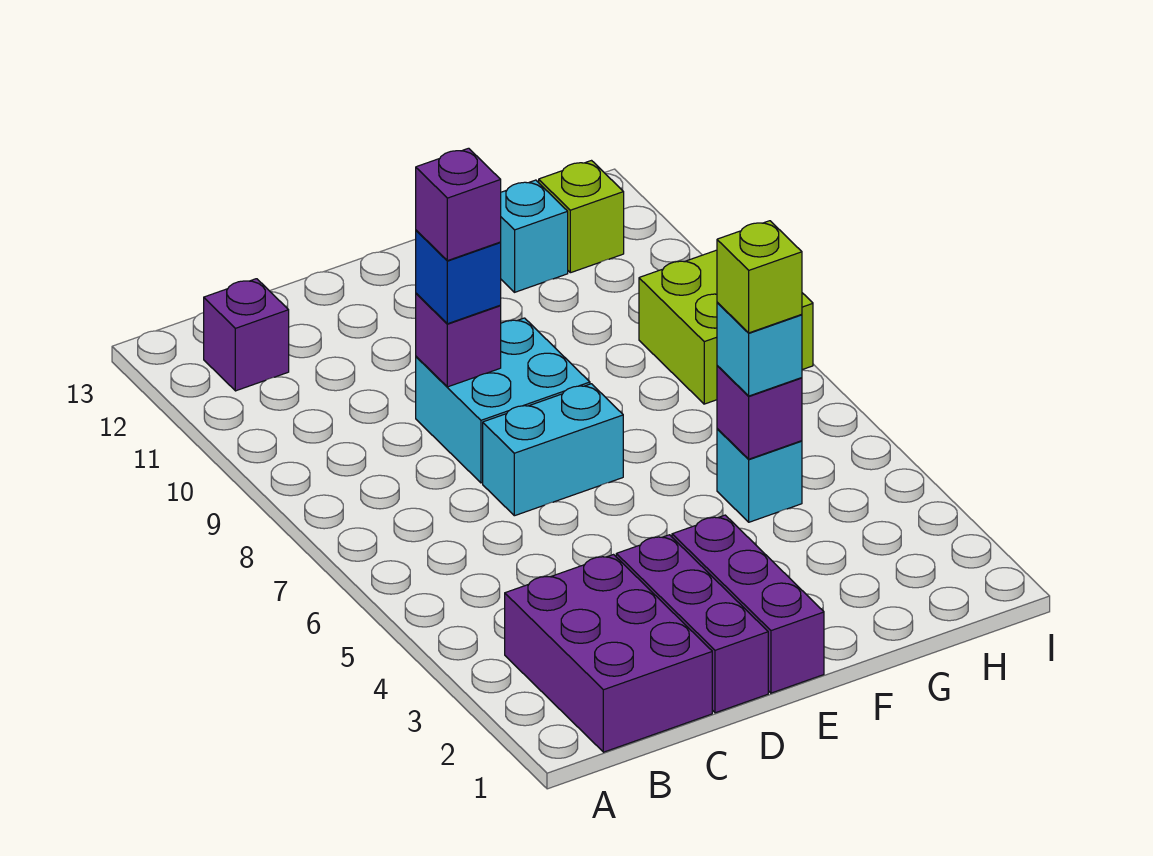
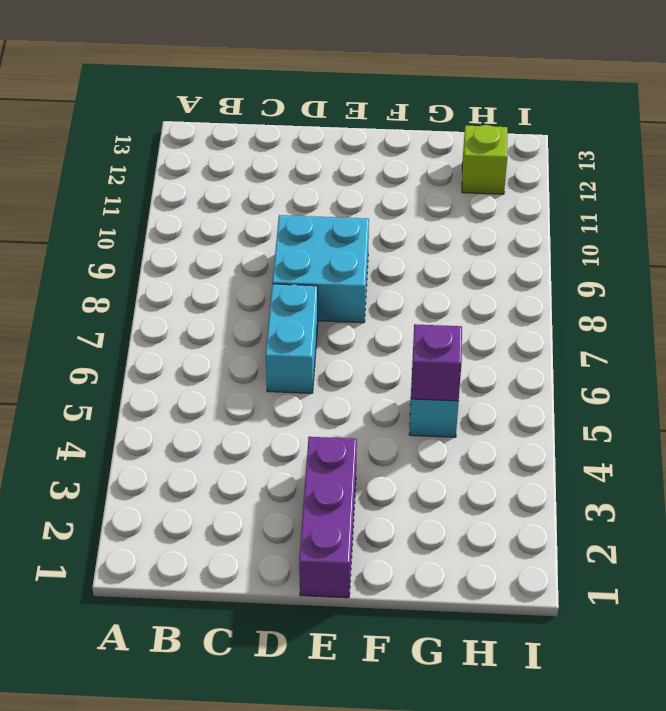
cyan brick D6:D7 level 1 -> cyan brick D7:E7 level 1
none -> purple brick B1:C3 level 1
none -> purple brick B12 level 1
none -> purple brick D1:D3 level 1

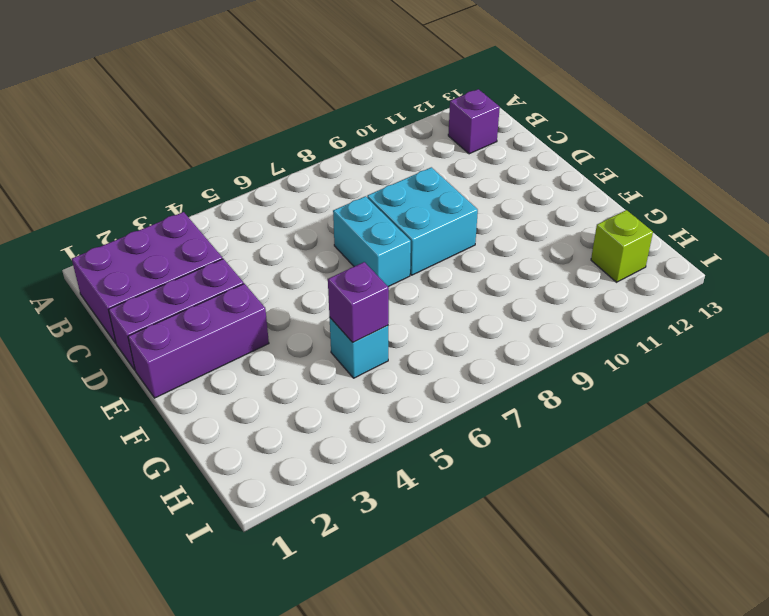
none -> cyan brick G12 level 1
none -> lime brick H8:I9 level 1
none -> purple brick D9 level 2

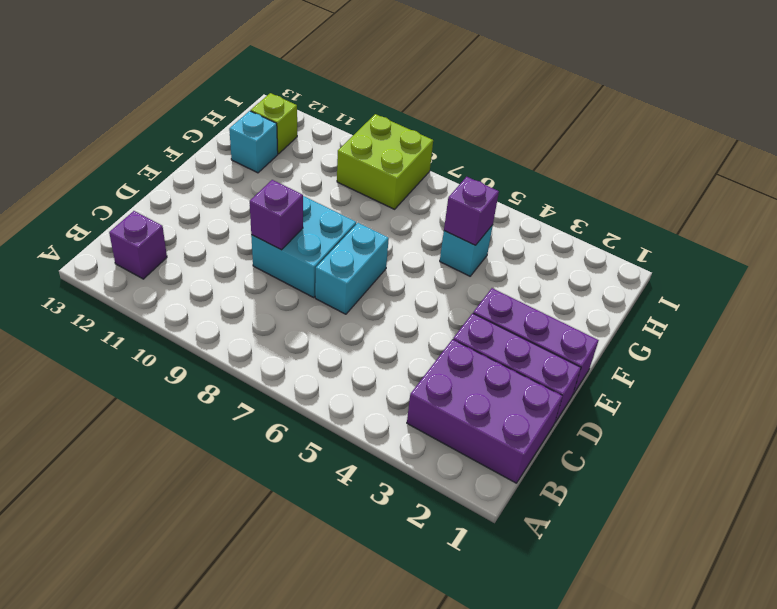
none -> blue brick D9 level 3
none -> cyan brick G5 level 3
none -> purple brick D9 level 4

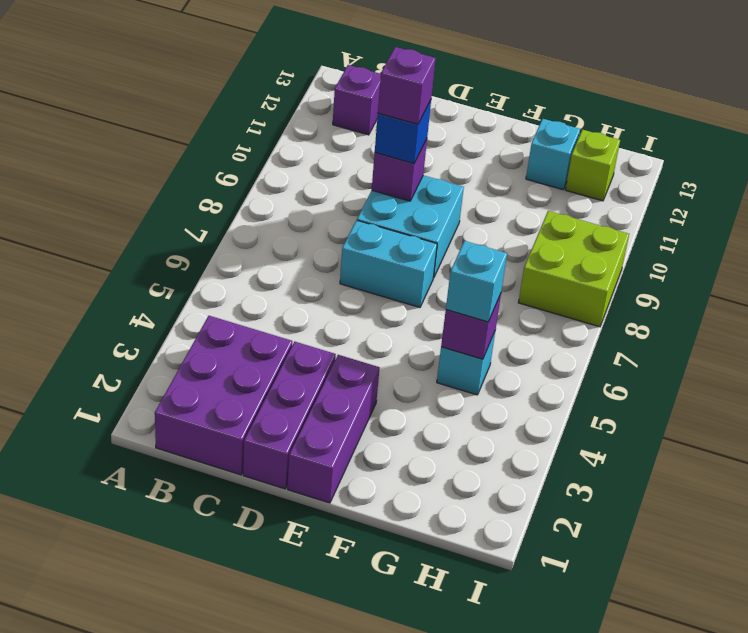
none -> lime brick G5 level 4

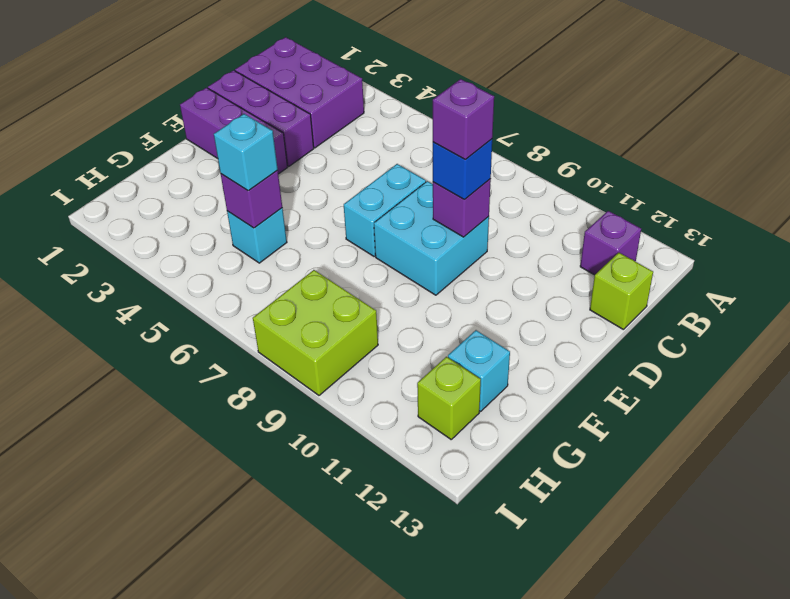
lime brick C13 level 1 -> lime brick G5 level 4

